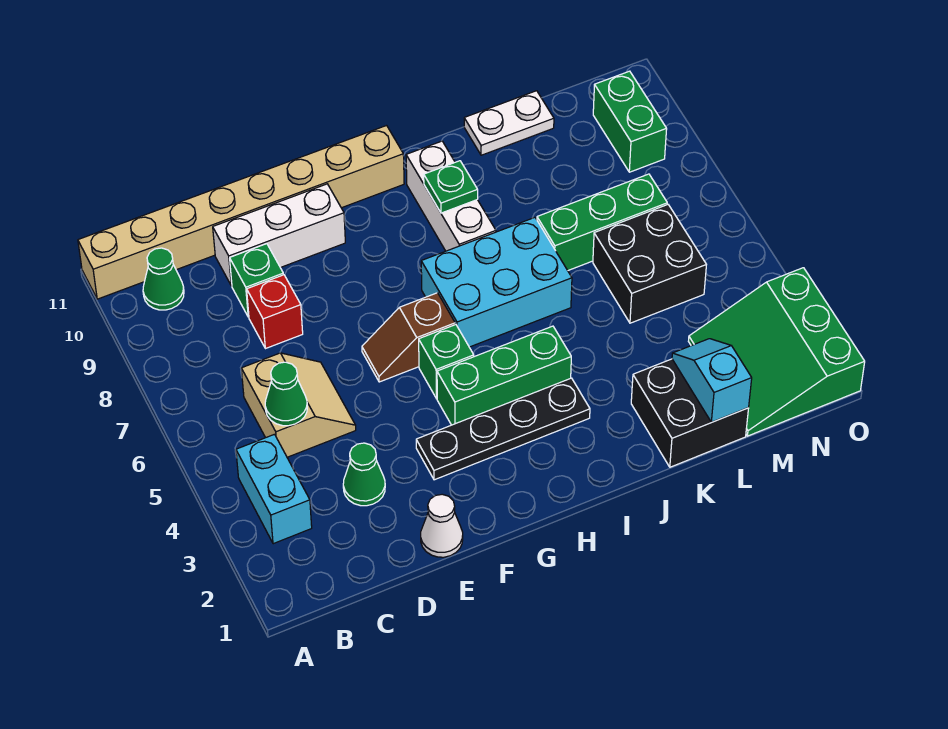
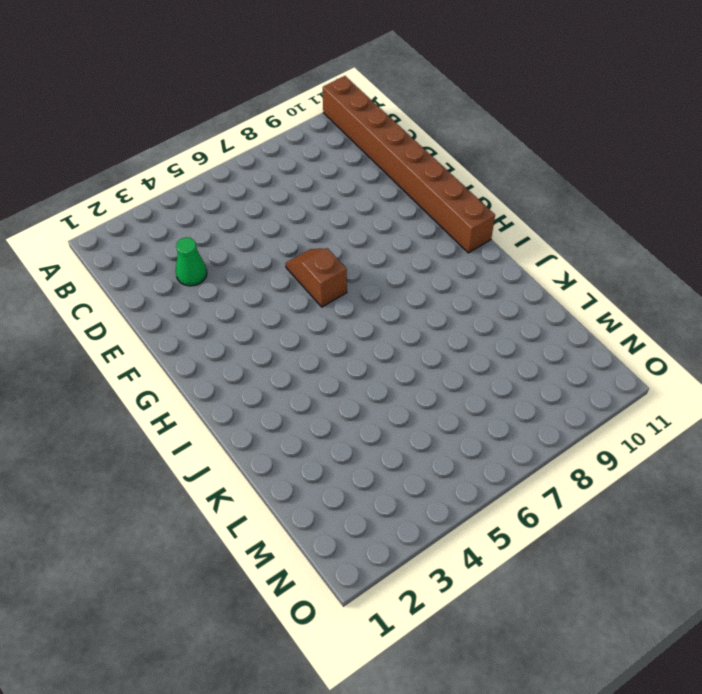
brown brick A11:H11 level 1 -> tan brick A11:H11 level 1
none -> cyan brick B3:B4 level 1
none -> green cone B10 level 1
none -> tan slope C5:D6 level 1 top C

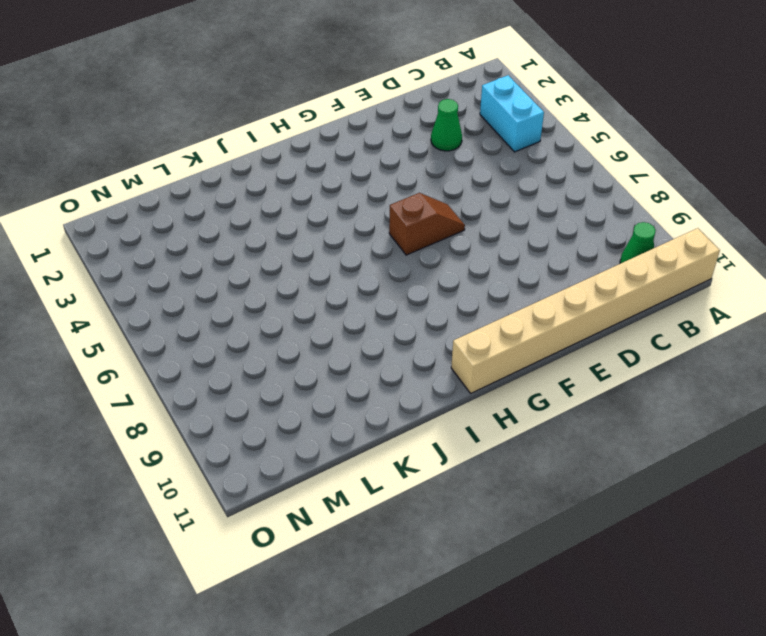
none -> tan slope C5:D6 level 1 top C
none -> red brick D8 level 1
none -> green brick D9 level 1

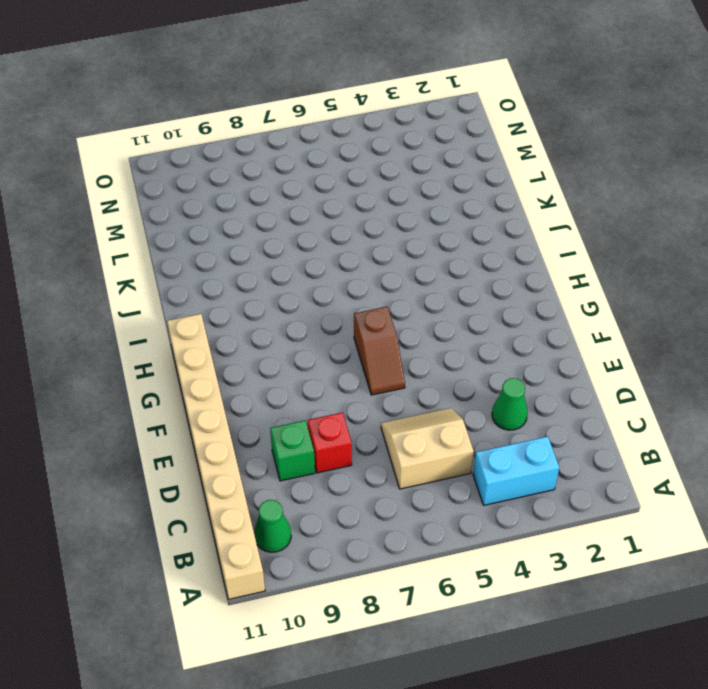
none -> white brick D10:F10 level 1
none -> white cone E1 level 1
none -> black plate F3:I3 level 1

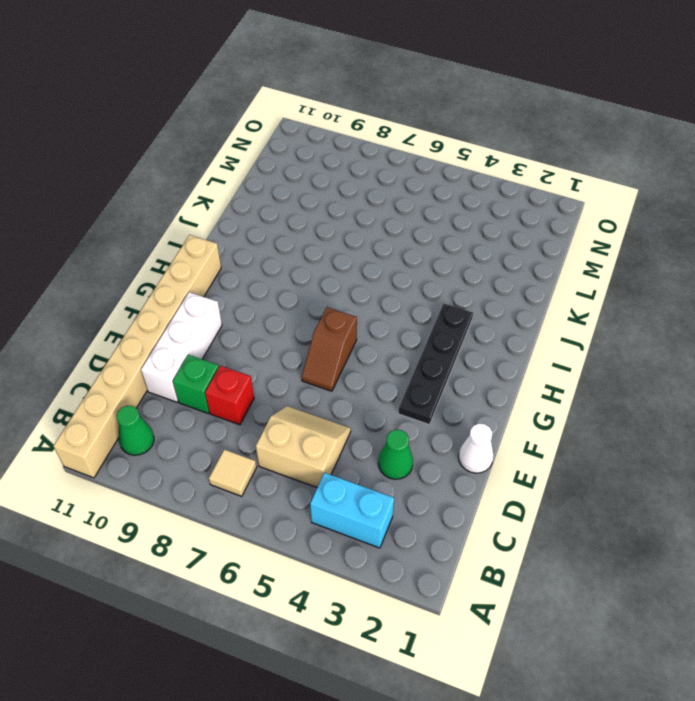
tan tile B7 level 1 -> none
none -> green brick G4:I4 level 1
none -> green brick G5 level 1
none -> cyan brick H6:J7 level 1

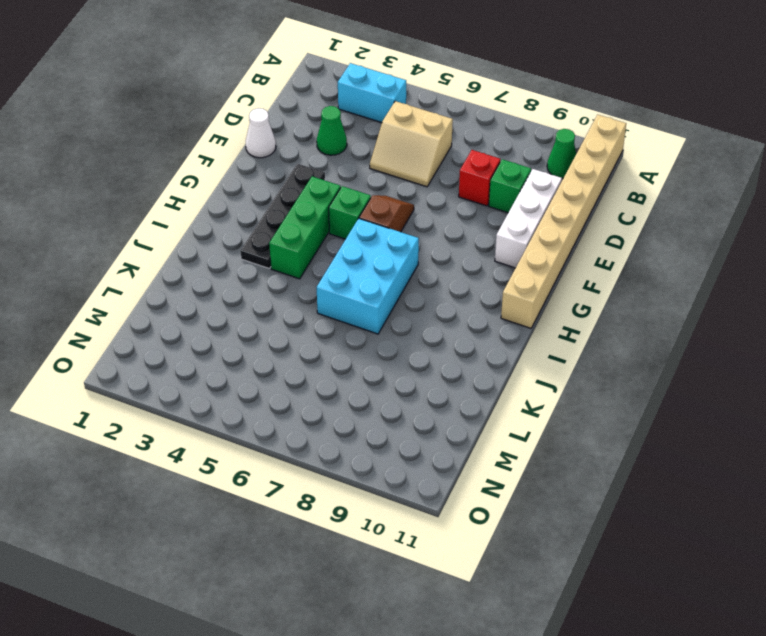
none -> white brick I8:I10 level 1
none -> black brick K1:L2 level 1
none -> green brick K7:M7 level 1

